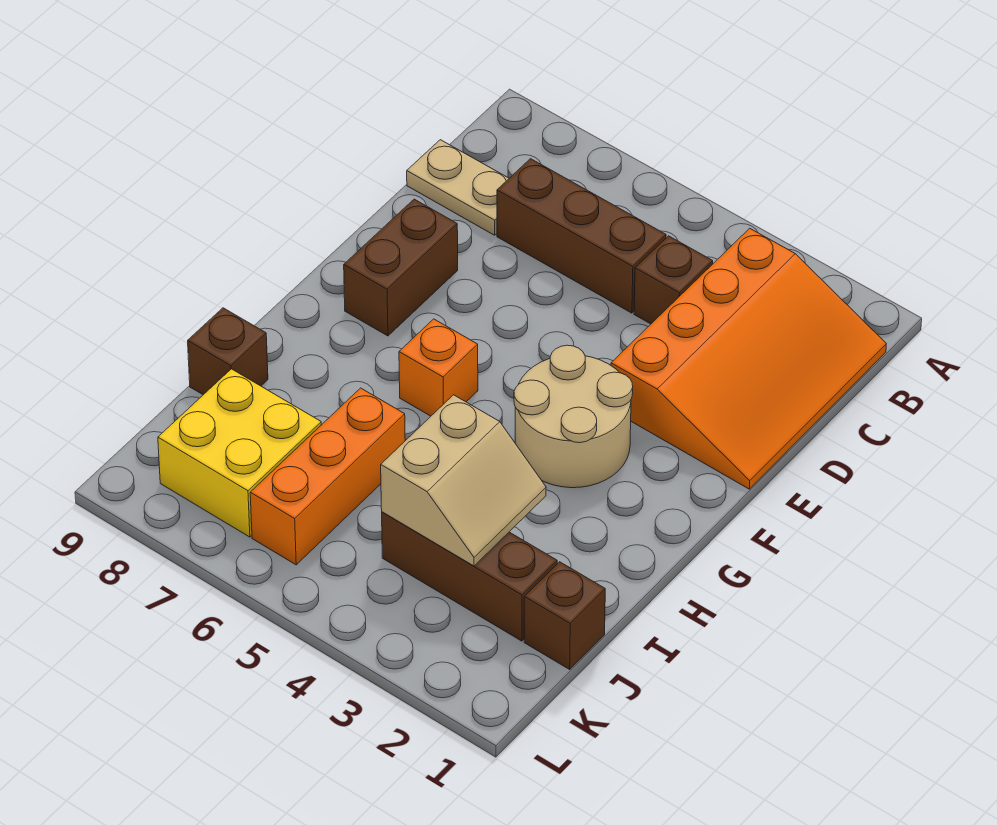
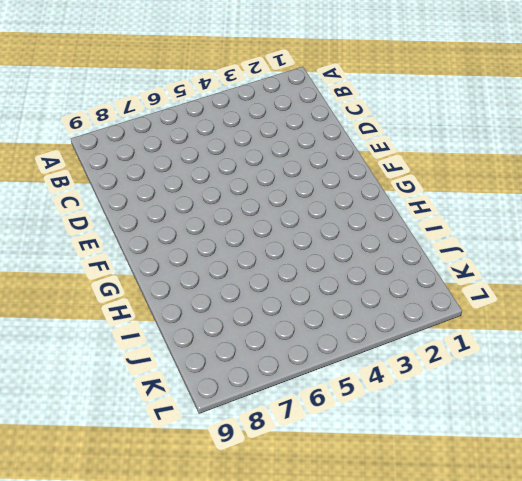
none -> orange slope B1:E3 level 1 top 3
none -> brown brick C4 level 1
none -> brown brick C5:C7 level 1

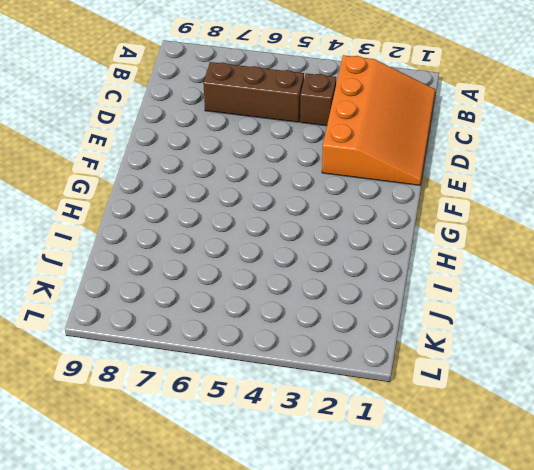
none -> tan plate C8:C9 level 1
none -> brown brick E8:F8 level 1
none -> tan round brick F3:G4 level 1

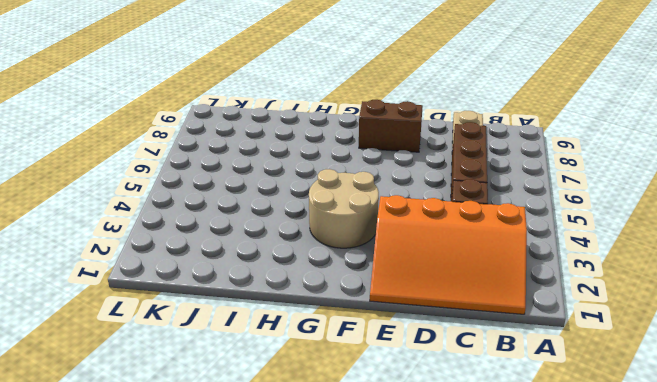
none -> orange brick G6 level 1
none -> orange brick I6:K6 level 1
none -> brown brick I9 level 1

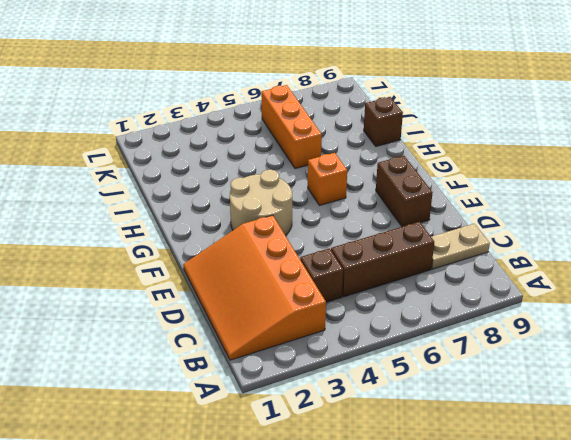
none -> brown brick J1 level 1
none -> brown brick J2:J4 level 1
none -> yellow brick J7:K8 level 1

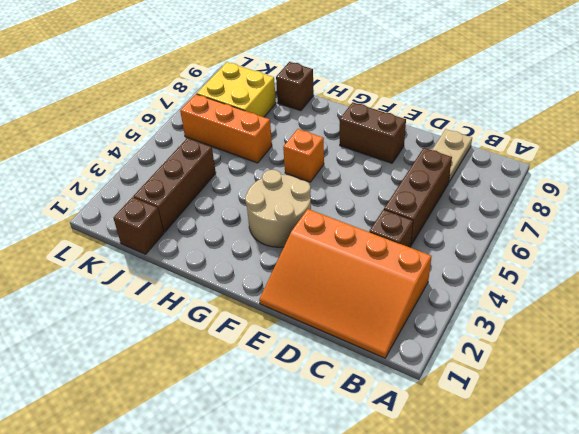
none -> tan slope I3:J4 level 2 top 4

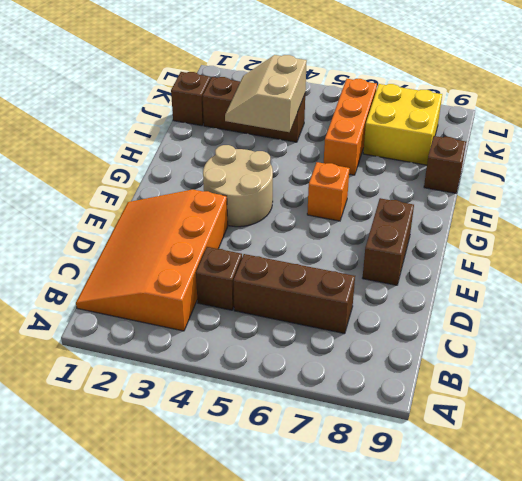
none -> tan plate C8:C9 level 1

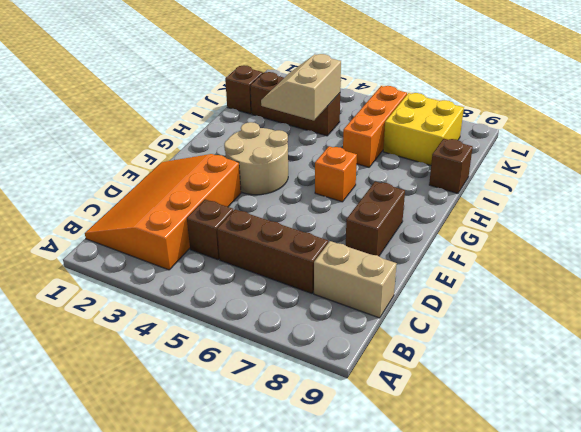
tan brick C8:C9 level 1 -> tan plate C8:C9 level 1

